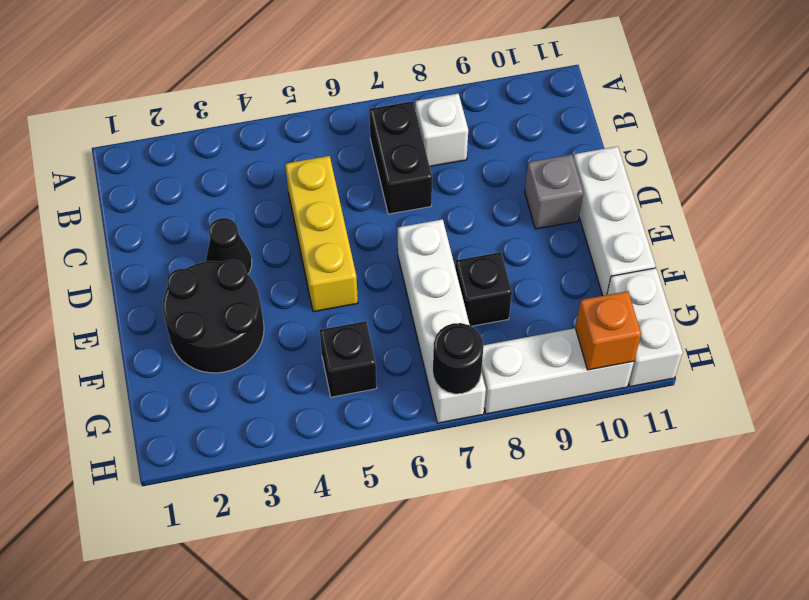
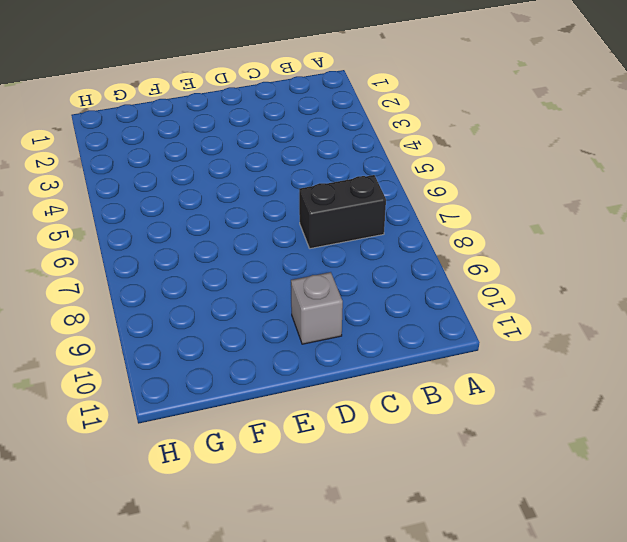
none -> white brick B8 level 1
none -> yellow brick C5:E5 level 1
none -> black cone D3 level 1

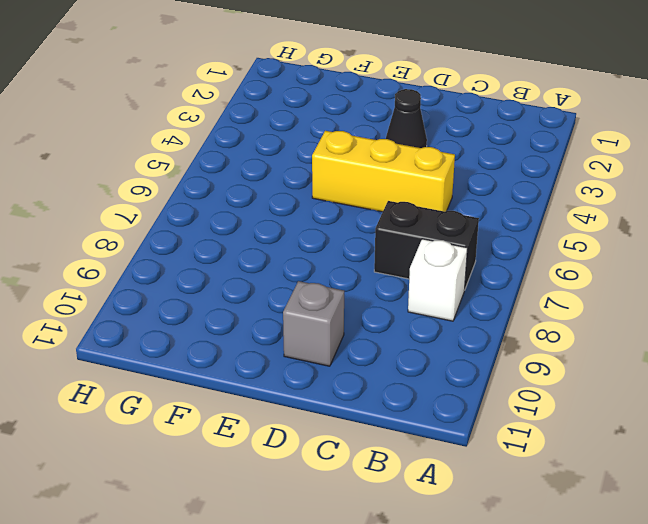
none -> white brick D11:F11 level 1
none -> black round brick E2:F3 level 1
none -> white brick E7:H7 level 1

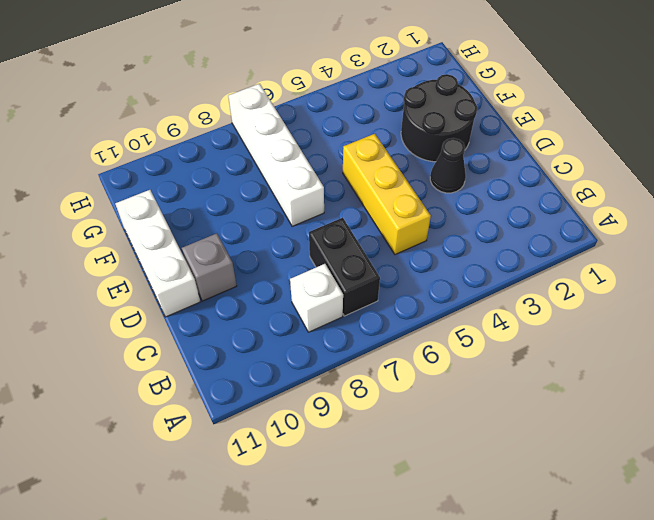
none -> black brick F8 level 1
none -> black brick G5 level 1
none -> white brick G11:H11 level 1

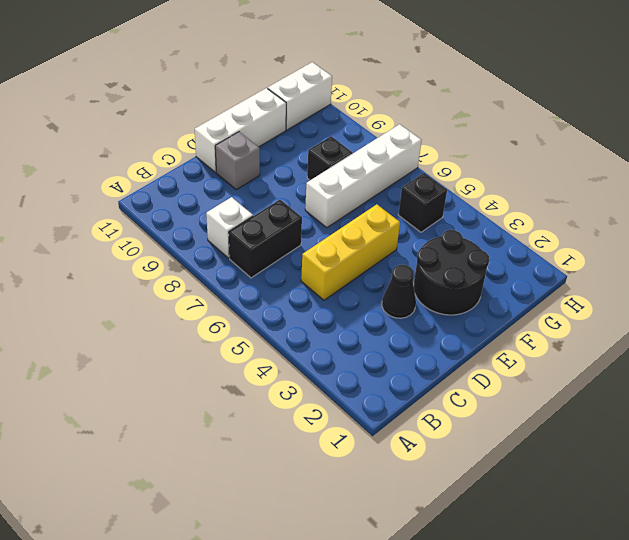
none -> white brick H8:H10 level 1
none -> black round brick H7 level 2
none -> orange brick H10 level 2

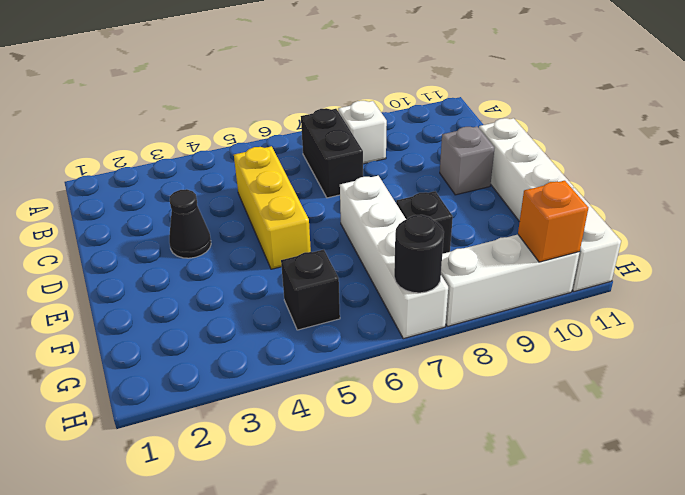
none -> black round brick E2:F3 level 1

